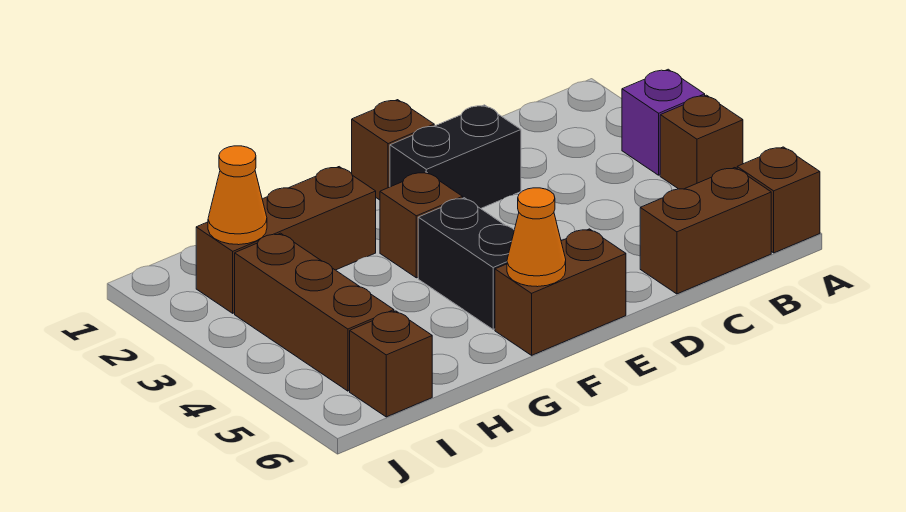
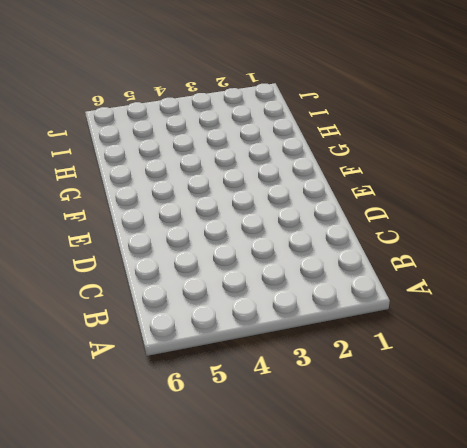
none -> purple brick A3 level 1
none -> brown brick A4 level 1
none -> brown brick A6 level 1

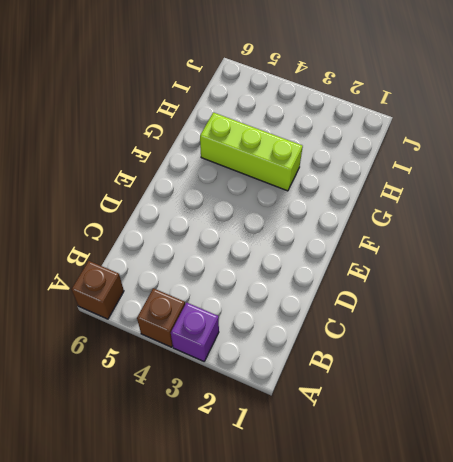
lime brick G3:G5 level 1 -> none
none -> brown brick B6:C6 level 1
none -> black brick D2:E2 level 1
none -> brown brick E1 level 1

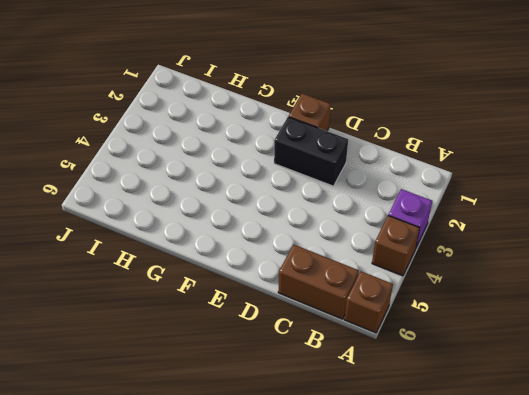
none -> brown brick E6:F6 level 1
none -> brown brick F3 level 1
none -> black brick F4:F5 level 1

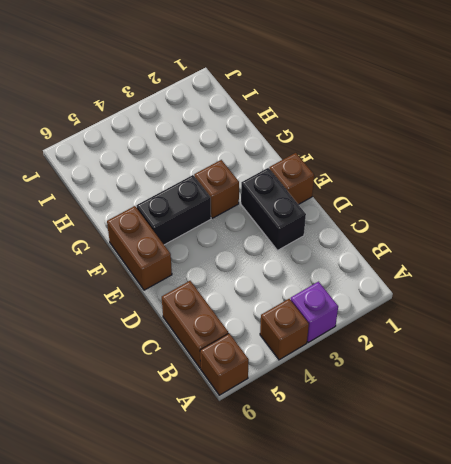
none -> brown brick G2:I2 level 1
none -> brown brick I3:I5 level 1
none -> brown brick I6 level 1

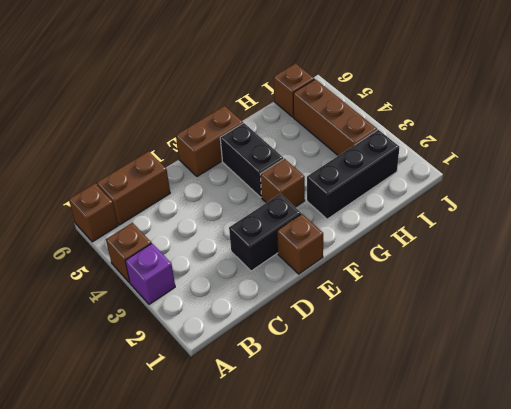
black brick G2:I2 level 1 -> brown brick G2:I2 level 1
none -> orange cone F6 level 2
none -> orange cone I2 level 2

